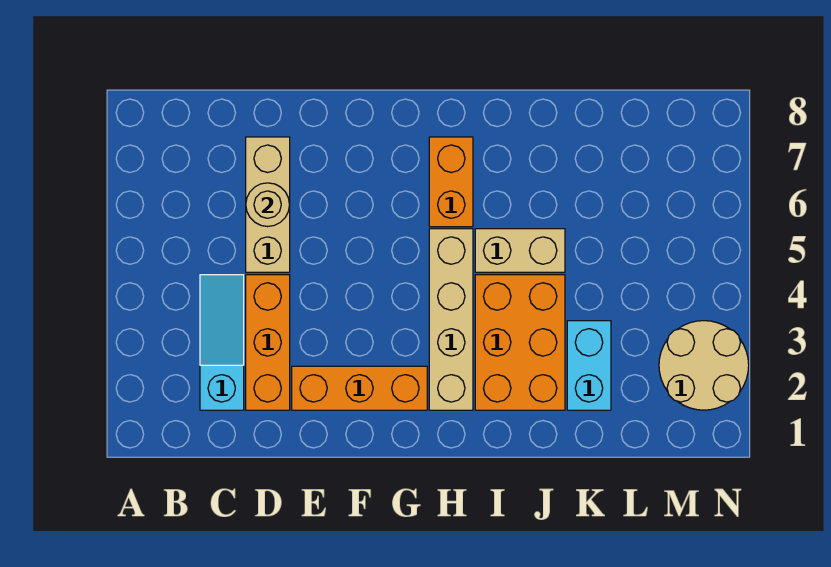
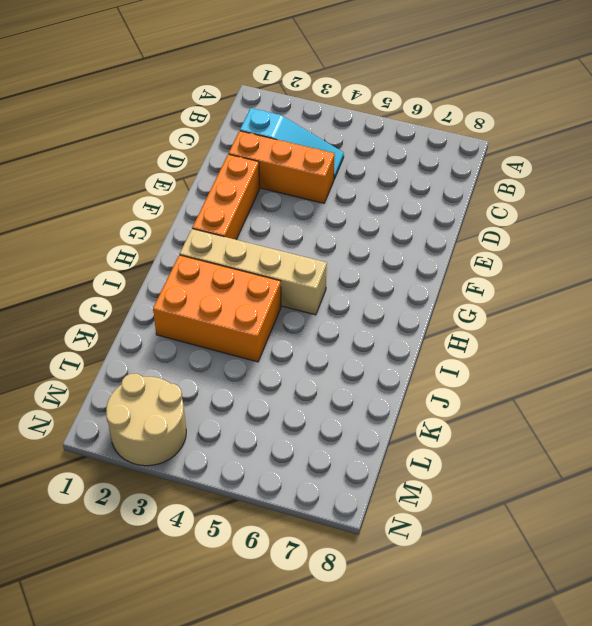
none -> tan brick D5:D7 level 1
none -> orange brick H6:H7 level 1

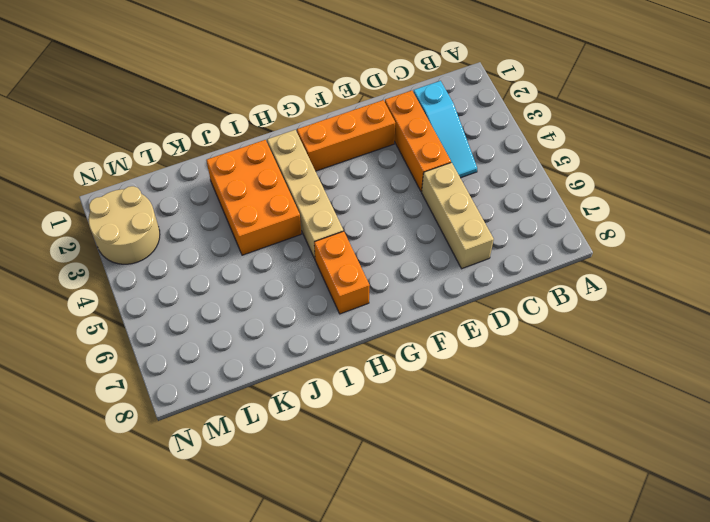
none -> tan brick I5:J5 level 1
none -> cyan brick K2:K3 level 1

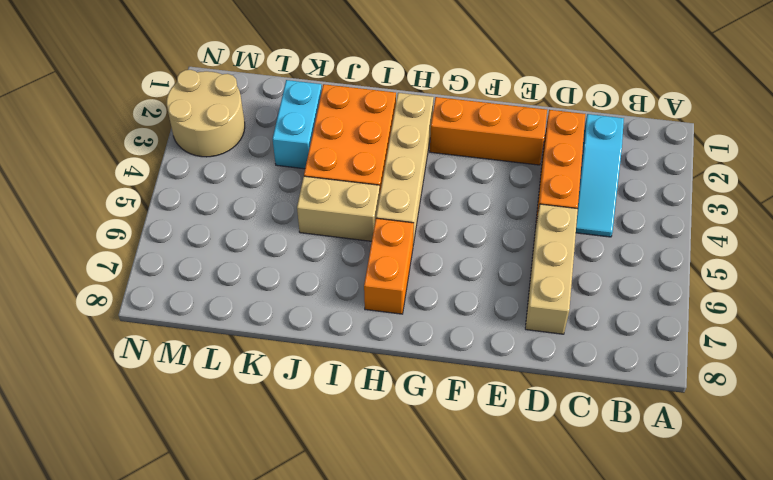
none -> tan round brick D6 level 2

